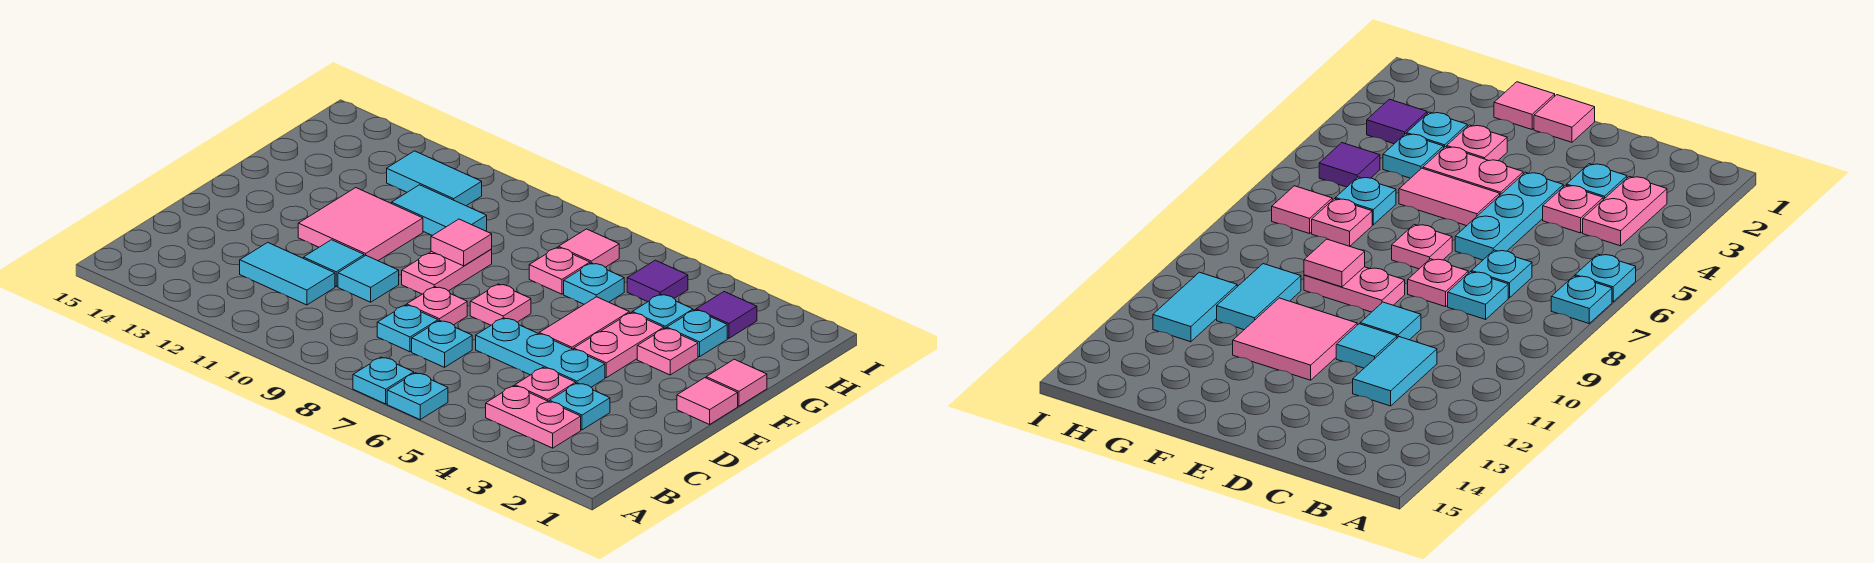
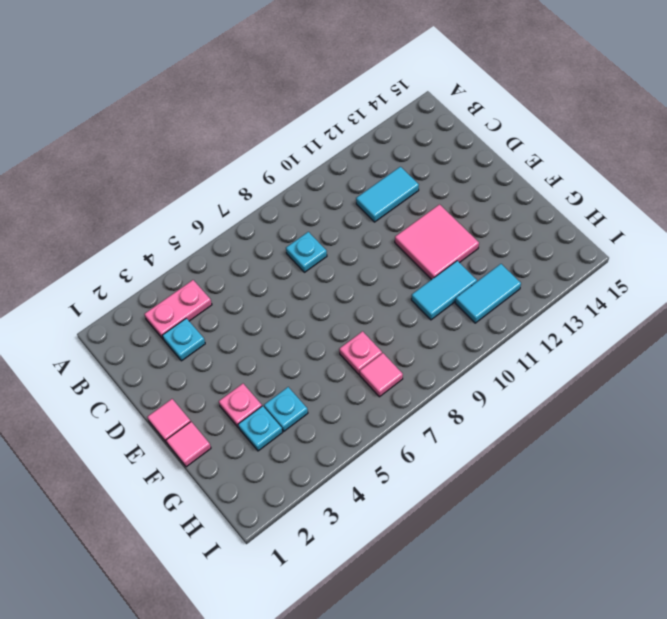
none -> cyan plate A6 level 1
none -> cyan plate A7 level 1
none -> pink plate C4 level 1
none -> cyan plate C7 level 1

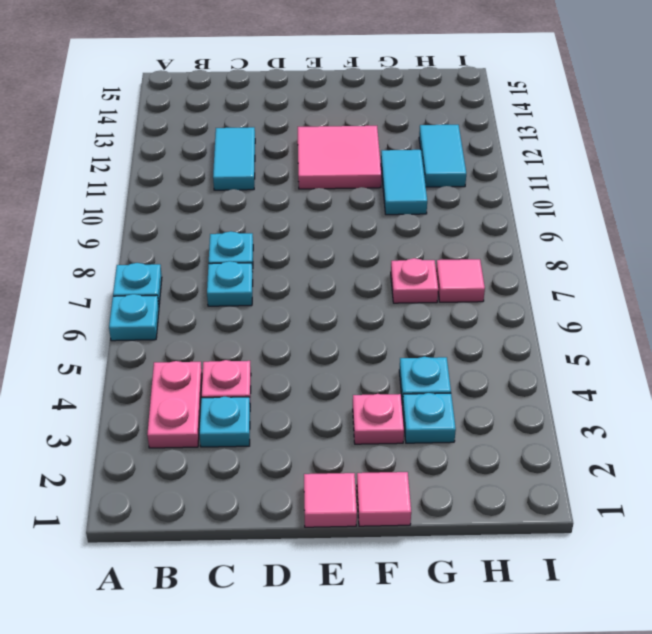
none -> cyan plate D4:D6 level 1
none -> pink plate D8 level 1
none -> cyan tile D10 level 1
none -> cyan tile D11 level 1

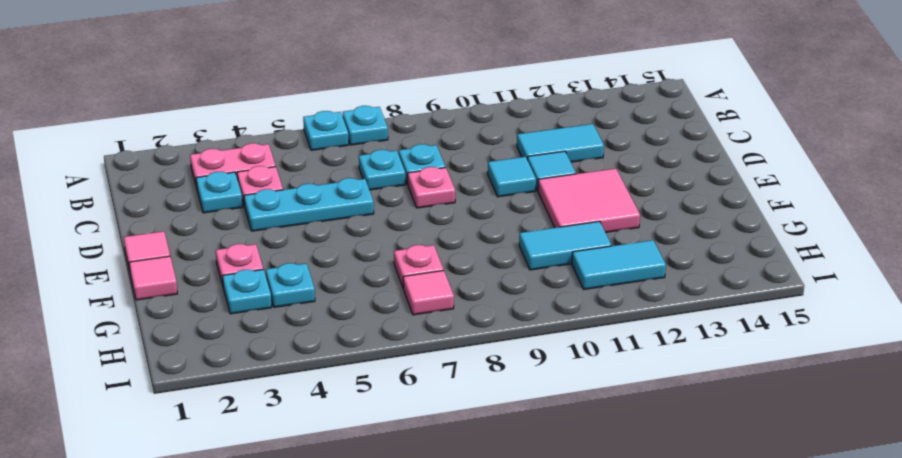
none -> pink plate E4:F4 level 1
none -> pink tile E5:F5 level 1
none -> pink plate E7 level 1
none -> pink plate E9:F9 level 1

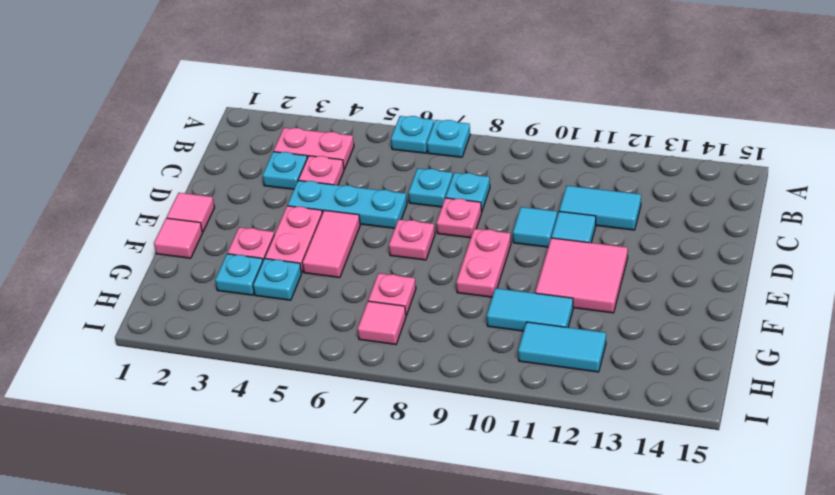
none -> cyan plate G6 level 1
none -> purple tile H3 level 1
none -> purple tile H5 level 1
none -> pink tile F9 level 2

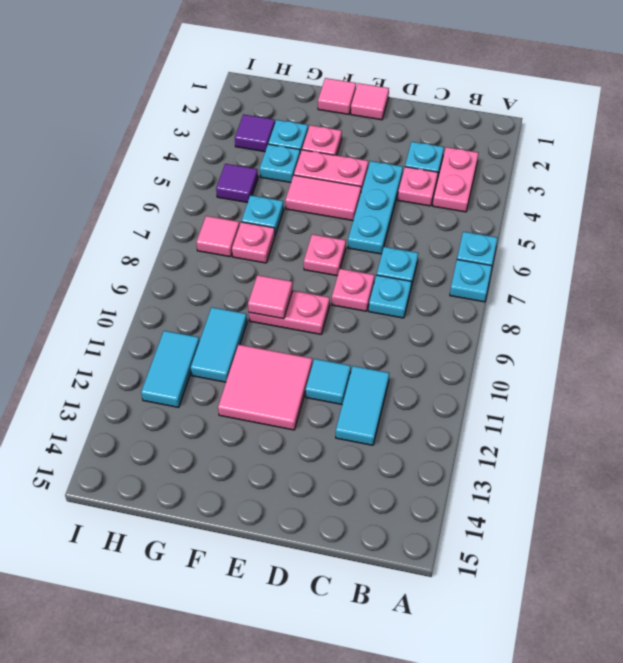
none -> cyan tile D10 level 1

